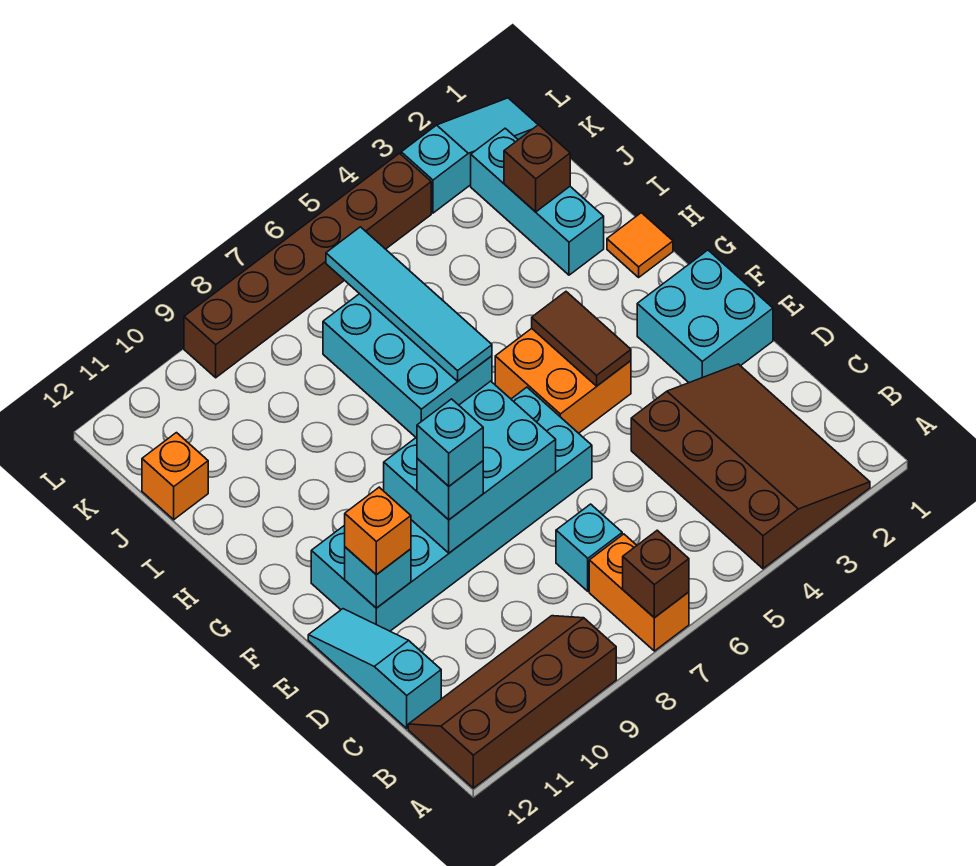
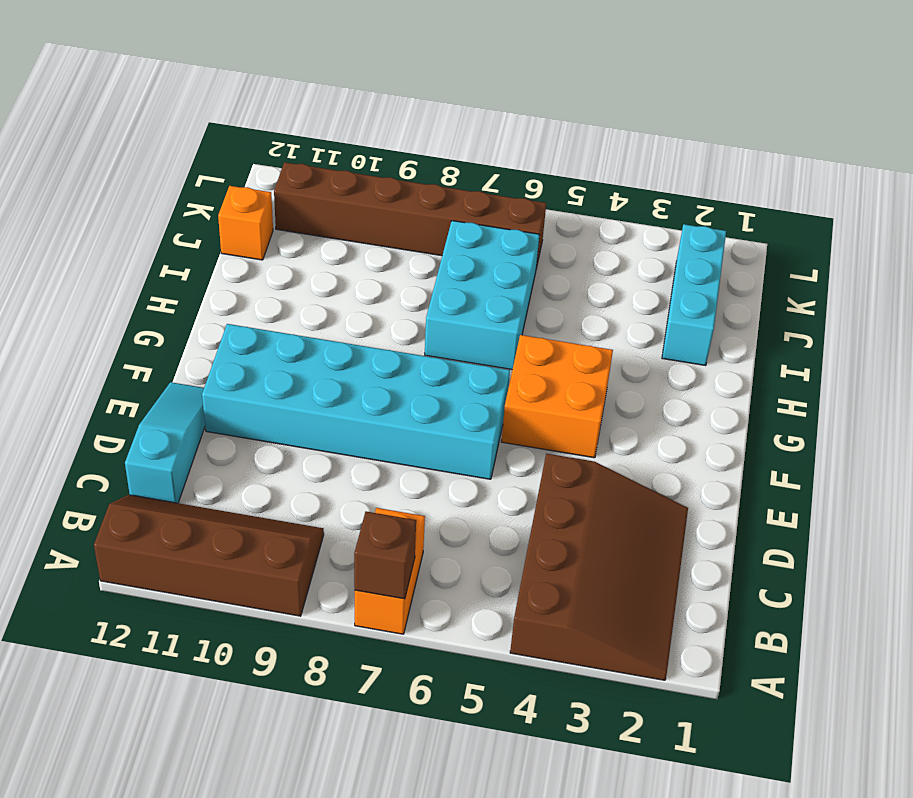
brown brick K6:K11 level 1 -> brown brick L4:L9 level 1
none -> cyan brick C7 level 1
none -> cyan brick E1:F2 level 1
none -> orange tile H1 level 1

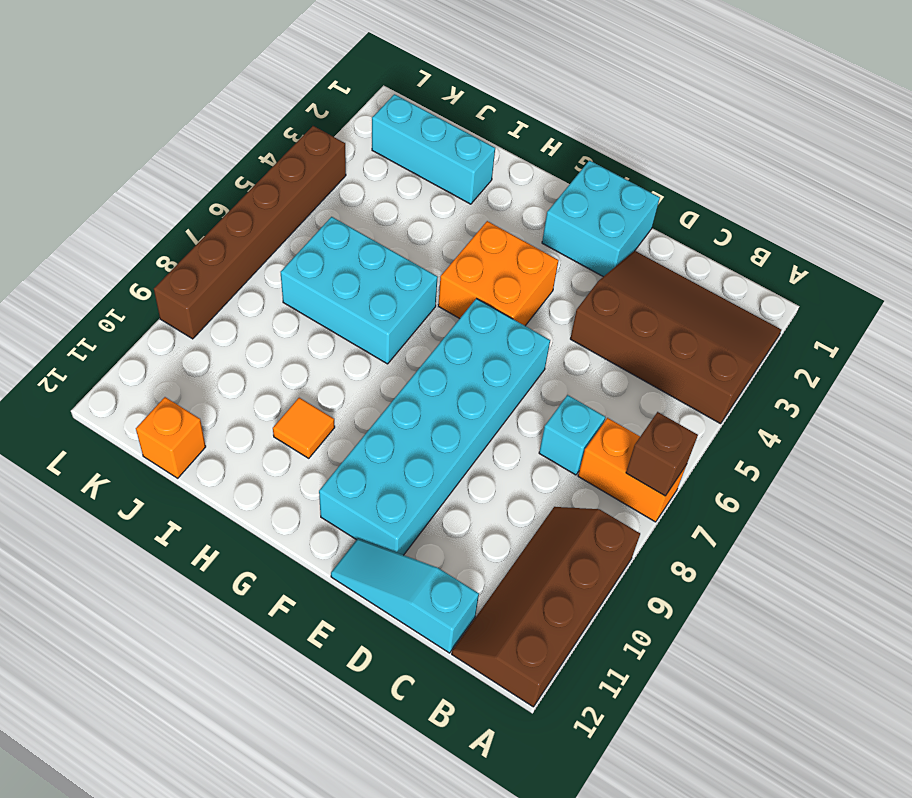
orange tile H10 level 1 -> orange tile H1 level 1
none -> cyan slope L1:L3 level 1 top 3
none -> cyan brick E7:F9 level 2
none -> cyan brick E11 level 2

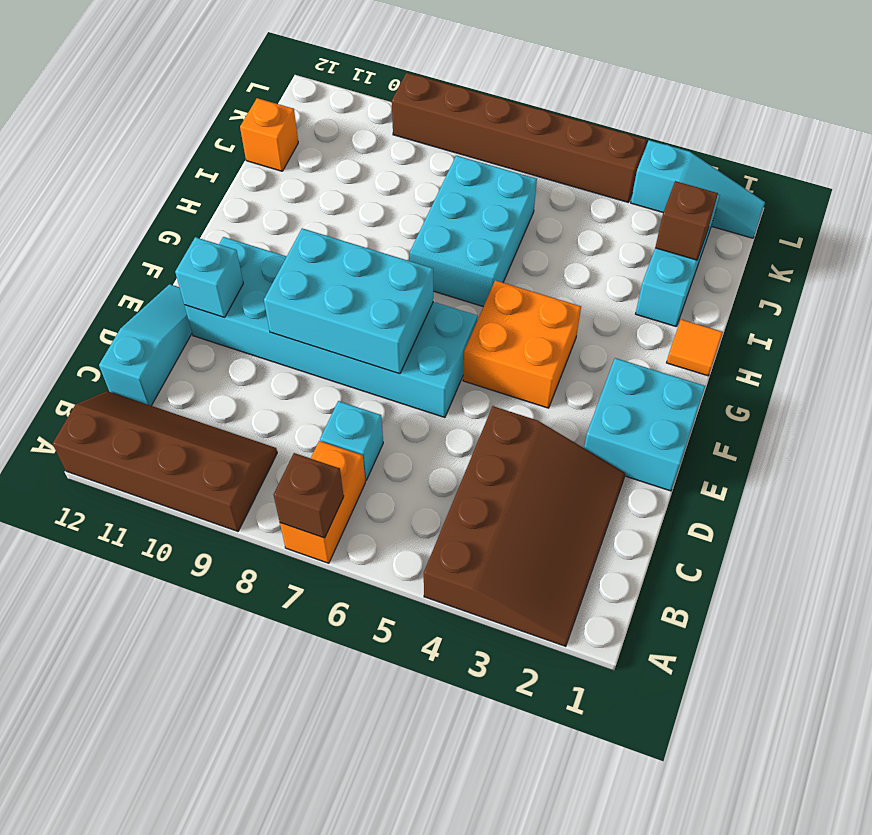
none -> brown tile F4:G4 level 2
none -> cyan tile H6:K6 level 2
none -> cyan brick E9 level 3

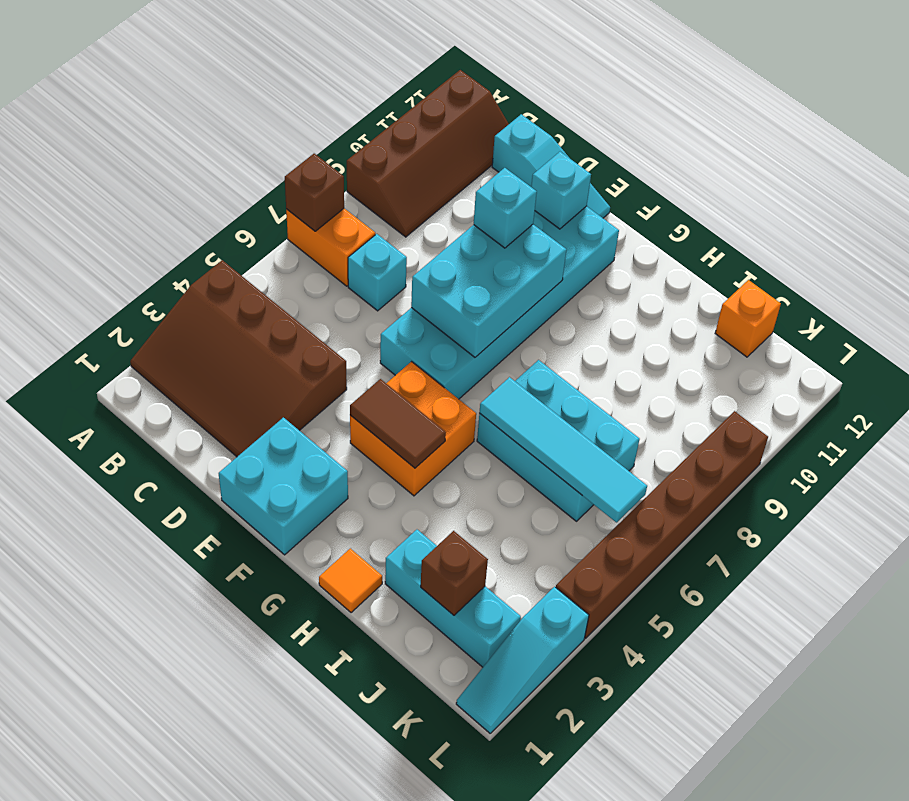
none -> orange brick E11 level 3
none -> cyan brick E9 level 4

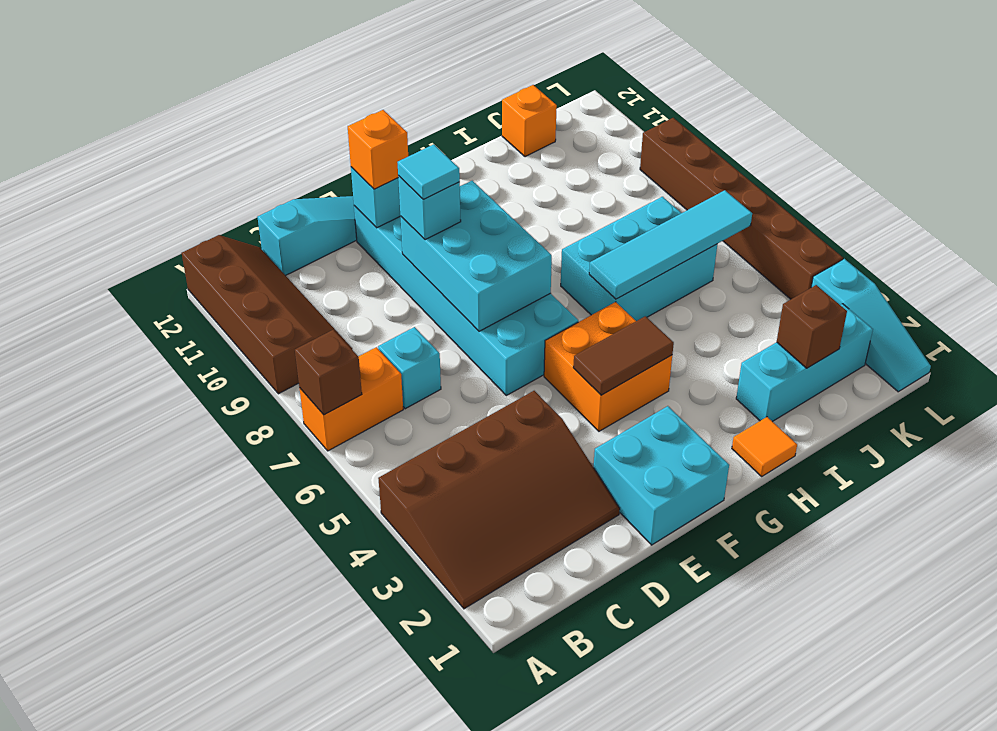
cyan tile E9 level 4 -> cyan brick E9 level 4

